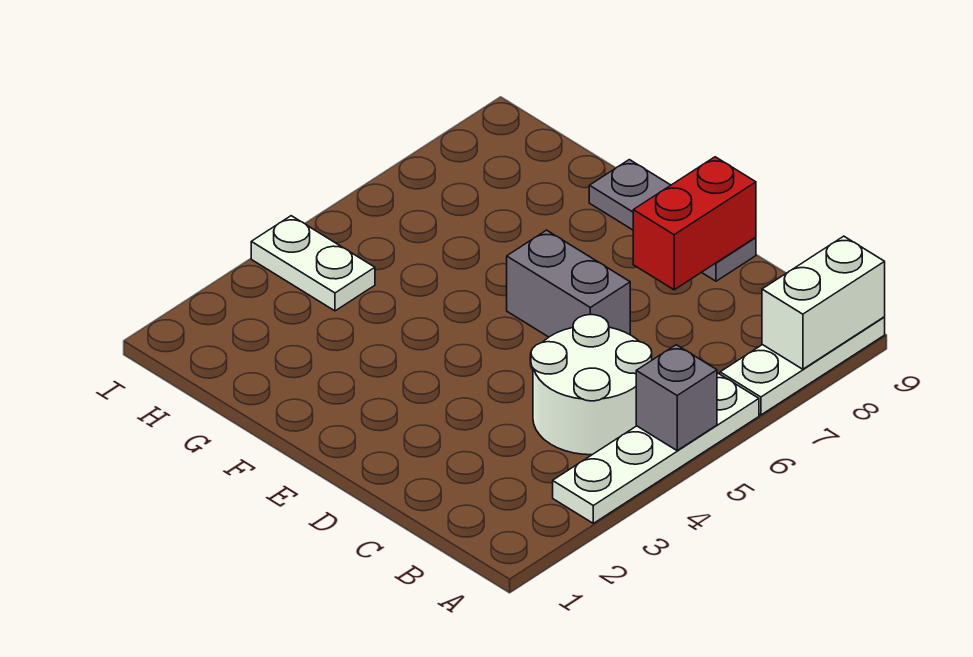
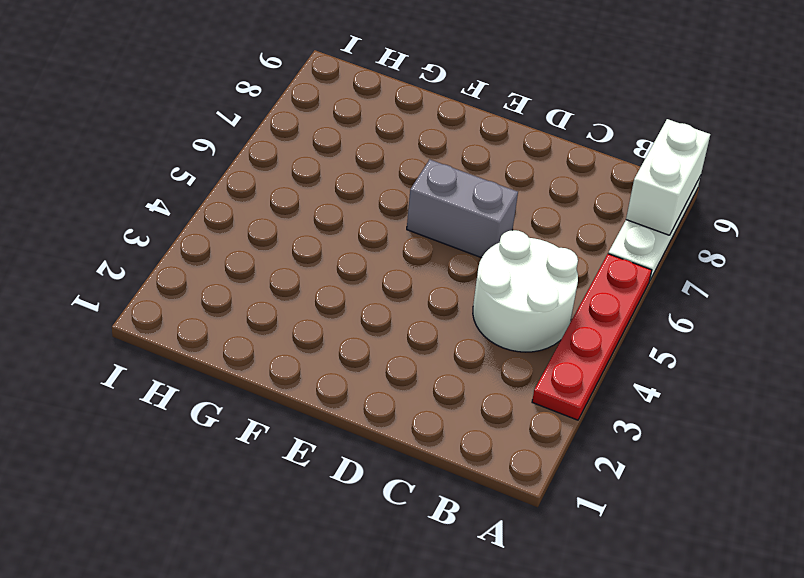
red plate A3:A6 level 1 -> white plate A3:A6 level 1
none -> grey plate D9:F9 level 1
none -> white plate H4:I4 level 1

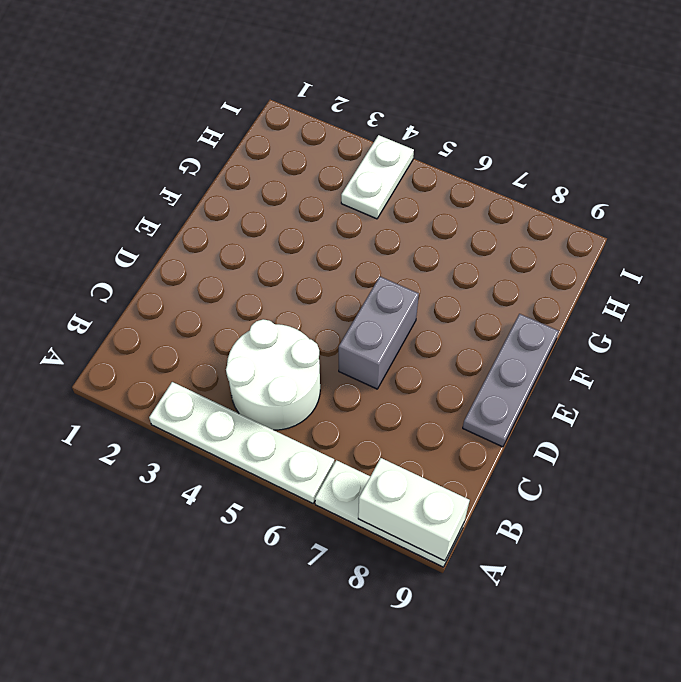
none -> grey brick A5 level 2
none -> red brick D8:D9 level 2

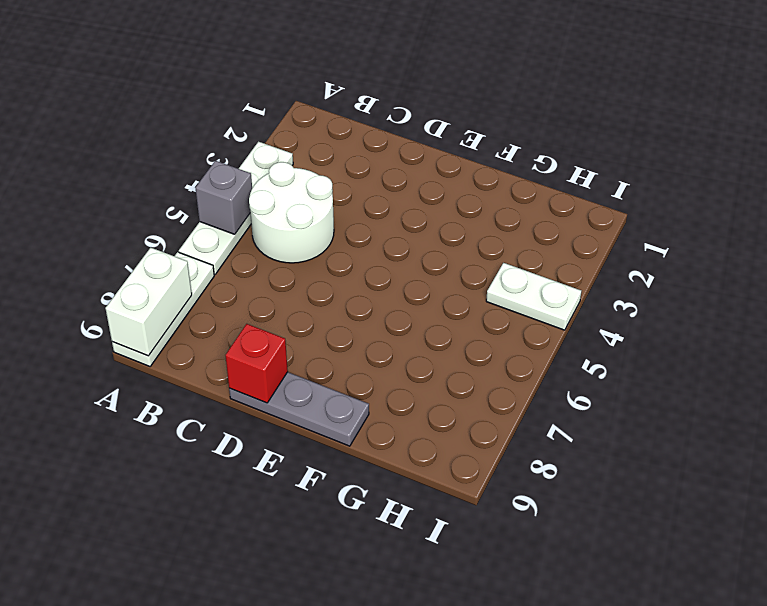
red brick D9 level 2 -> red brick D8:D9 level 2
none -> grey brick D6:E6 level 1

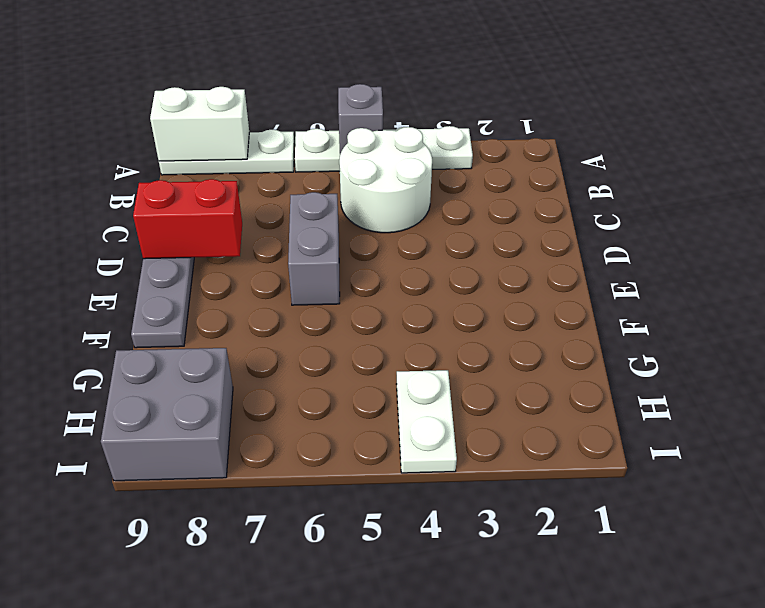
grey brick H8:I9 level 1 -> none

